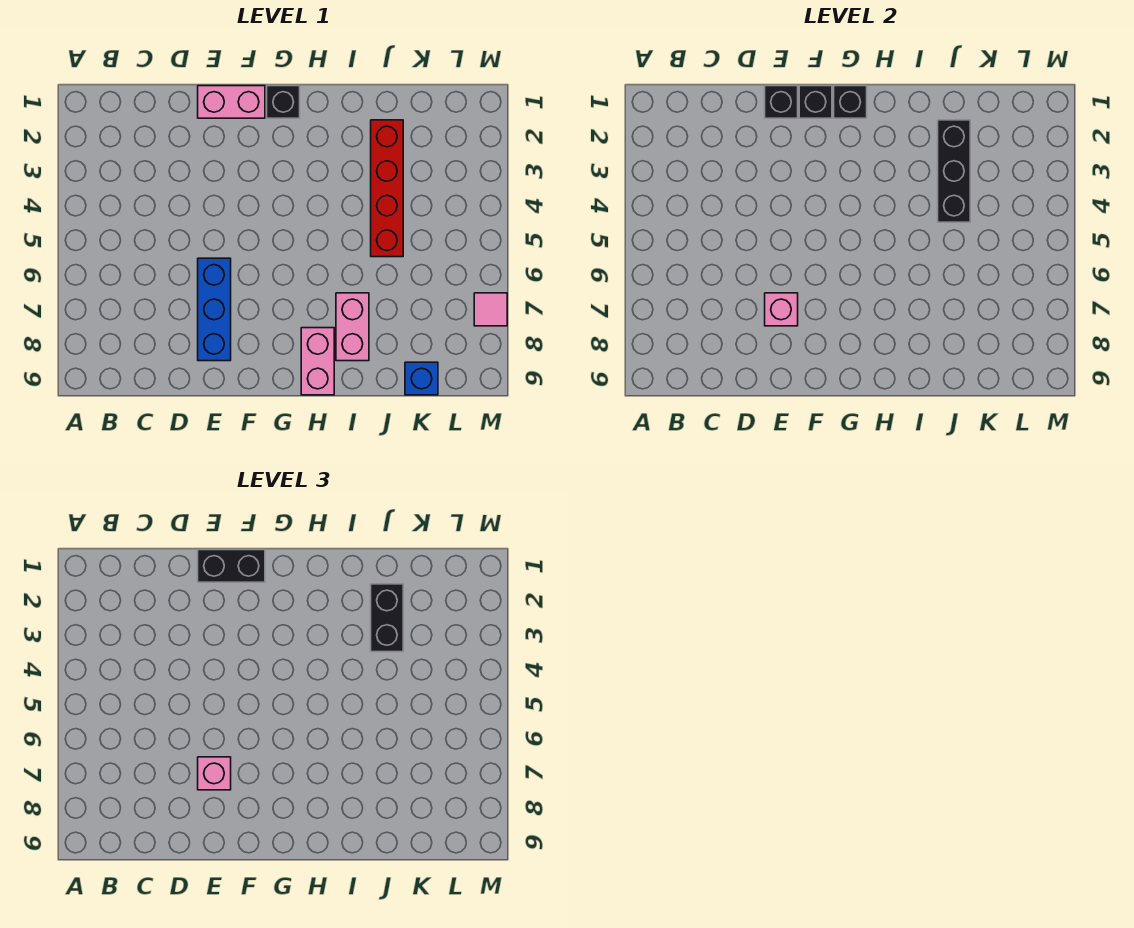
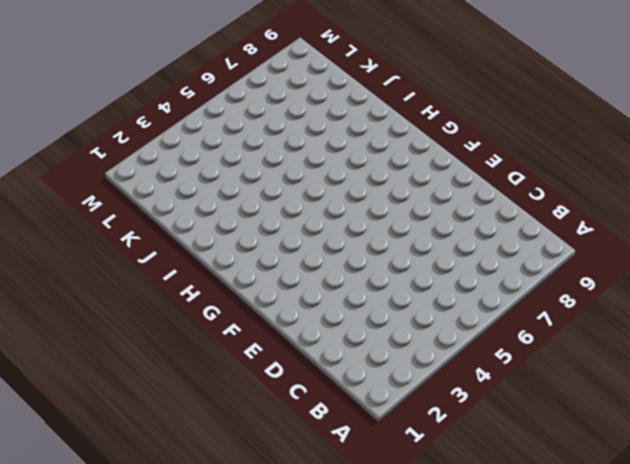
none -> pink brick E1:F1 level 1
none -> blue brick E6:E8 level 1
none -> black brick G1 level 1

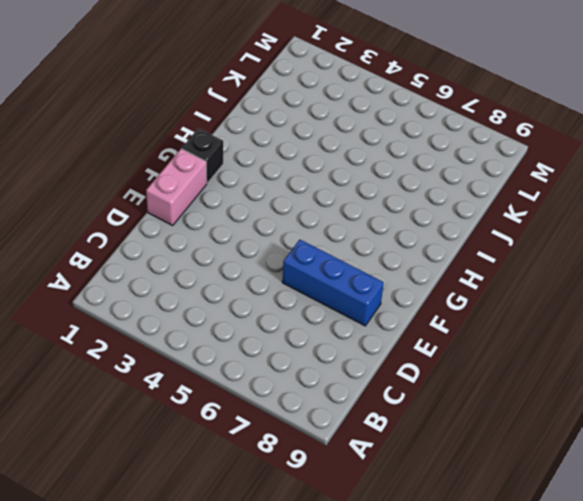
none -> pink brick H8:H9 level 1
none -> pink brick I7:I8 level 1
none -> red brick J2:J5 level 1

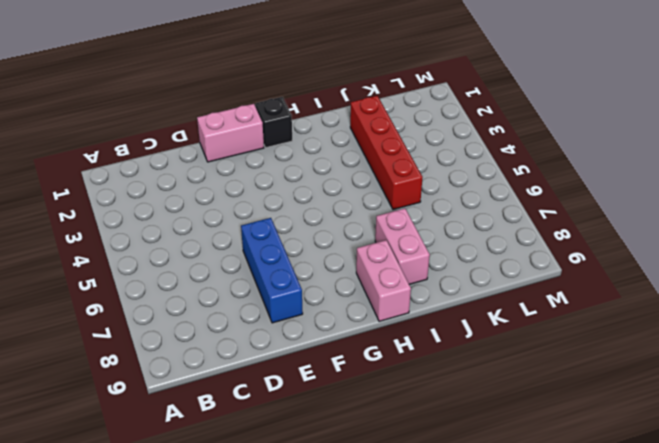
none -> blue brick K9 level 1
none -> pink tile M7 level 1
none -> black brick E1 level 2

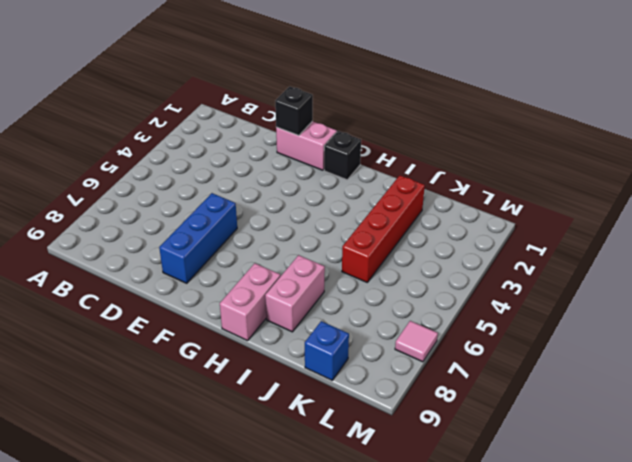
none -> pink brick E7 level 2
none -> black brick F1 level 2
none -> black brick G1 level 2

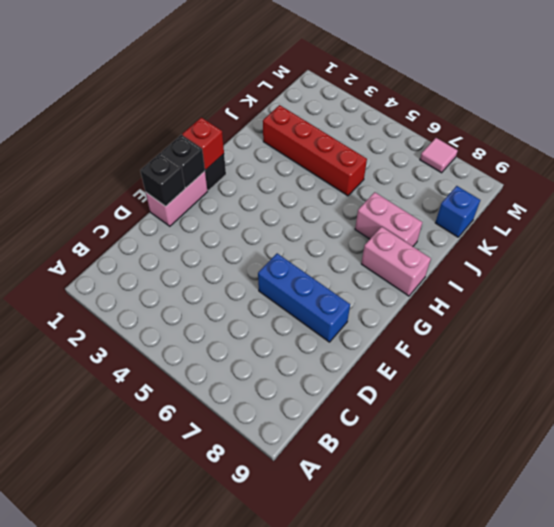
red brick G1 level 2 -> black brick G1 level 2
none -> pink brick E7 level 2
none -> black brick J2:J4 level 2
none -> black brick E1:F1 level 3

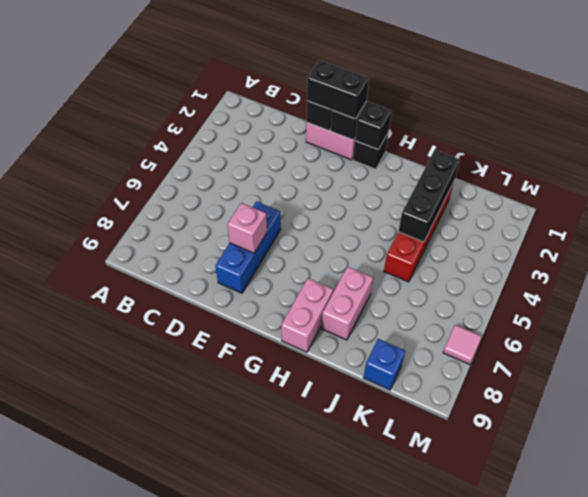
none -> pink brick E7 level 3
none -> black brick J2:J3 level 3

